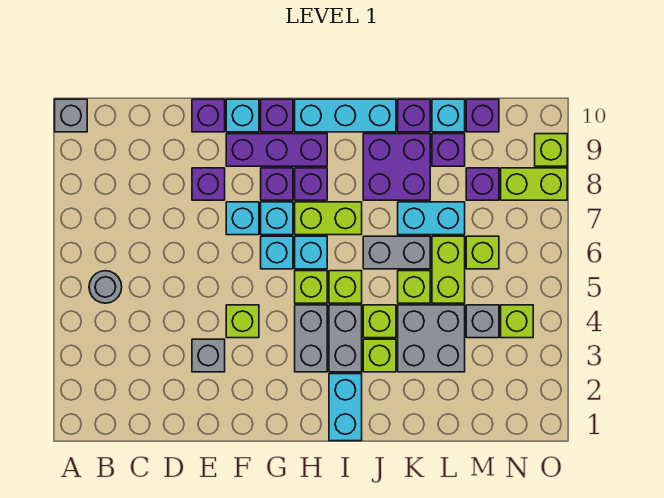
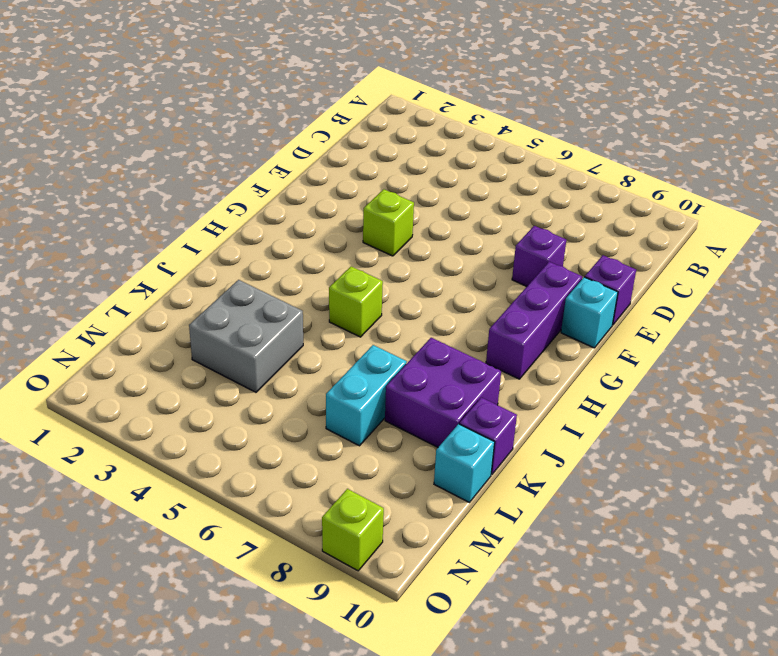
none -> grey brick A10 level 1
none -> grey round brick B5 level 1
none -> grey brick E3 level 1
none -> cyan brick F7 level 1

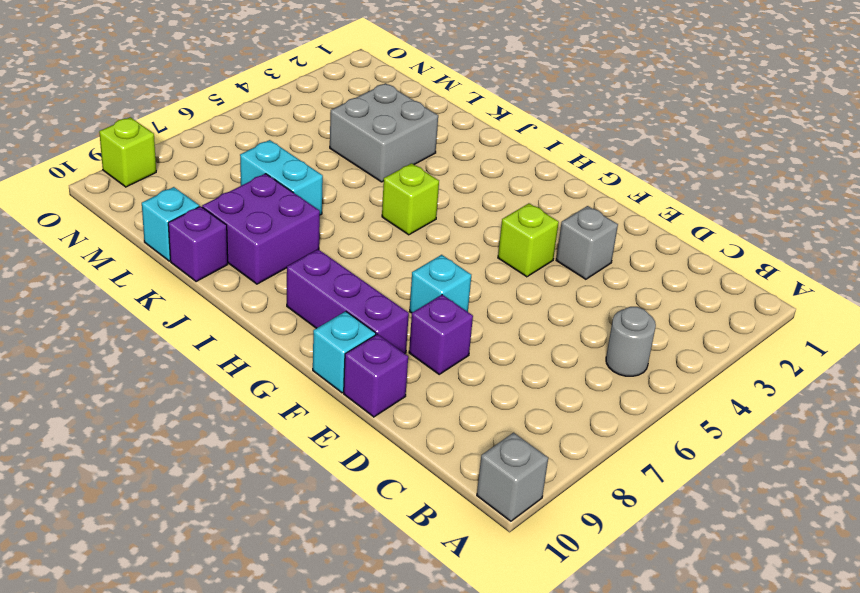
none -> cyan brick G6 level 1
none -> cyan brick G7 level 1
none -> purple brick G8 level 1
none -> purple brick G10 level 1

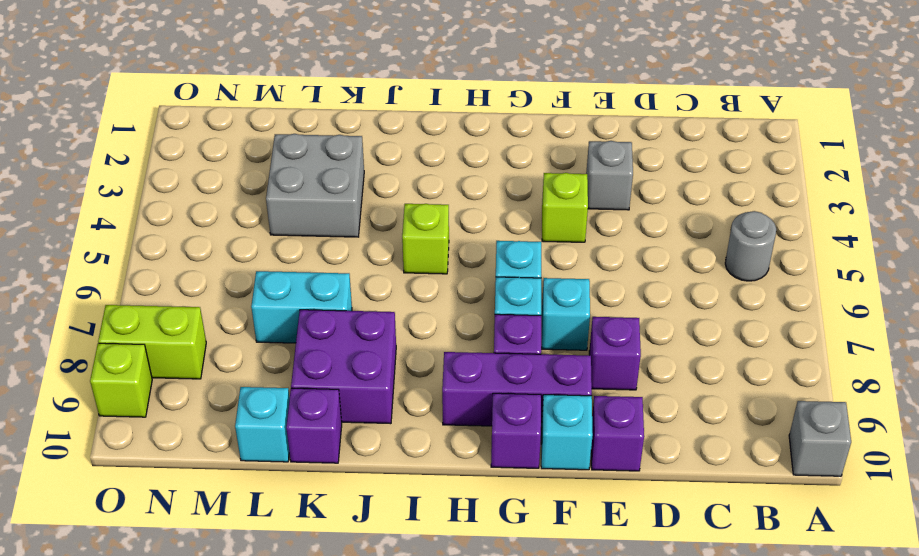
none -> grey brick H3:H4 level 1
none -> lime brick H5 level 1
none -> cyan brick H6 level 1
none -> lime brick H7:I7 level 1

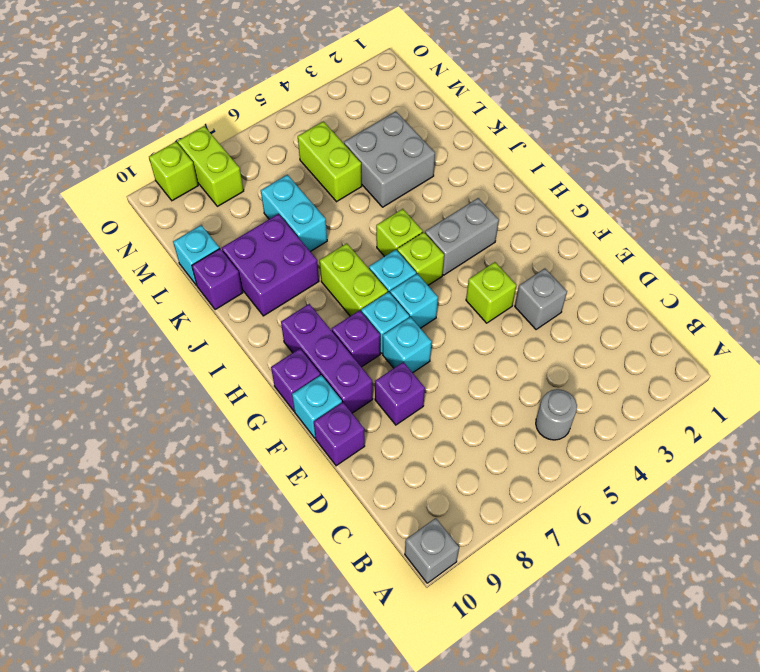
lime brick L5:M5 level 1 -> lime brick L5:L6 level 1
none -> purple brick H8 level 1
none -> cyan brick H10:J10 level 1
none -> cyan brick I1:I2 level 1
none -> grey brick I3:I4 level 1

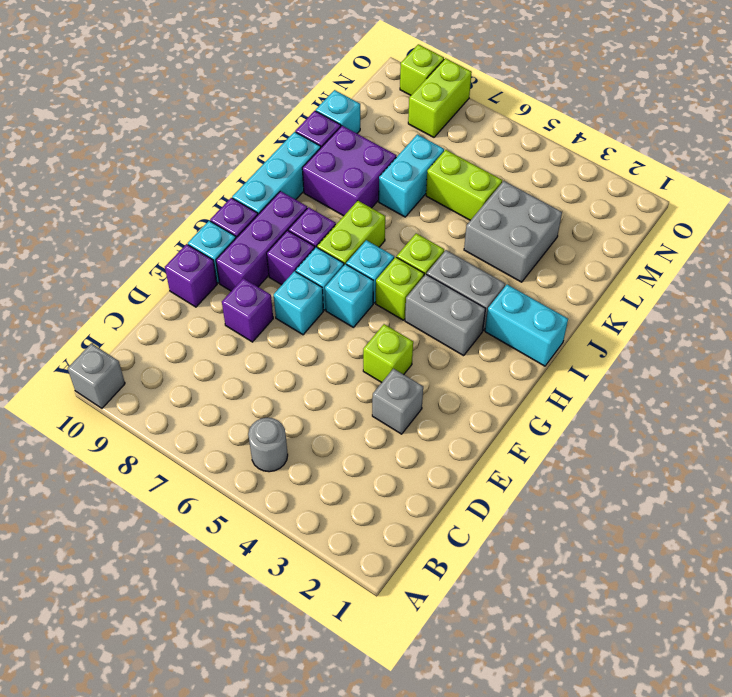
none -> lime brick J3 level 1
none -> lime brick J4 level 1
none -> grey brick J6:K6 level 1
none -> lime brick K5 level 1

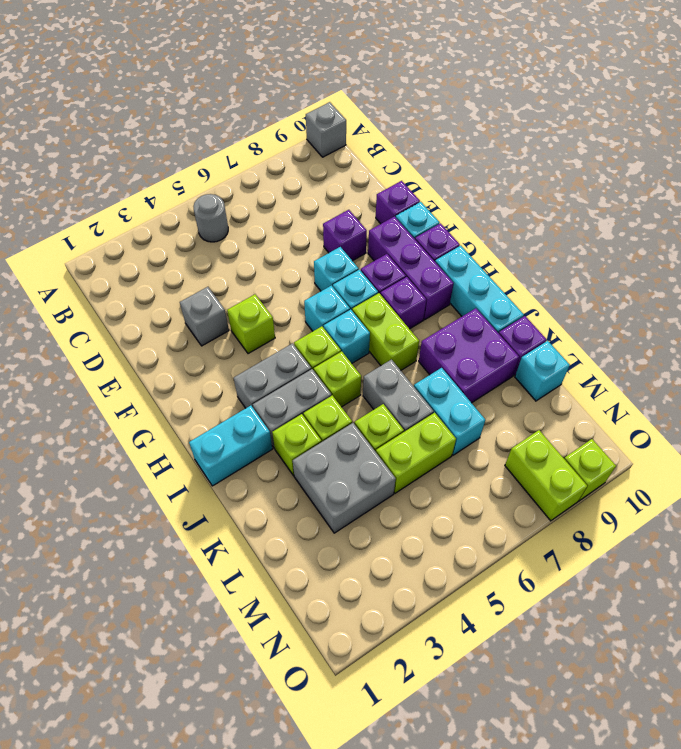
none -> purple brick L9 level 1
none -> grey brick M4 level 1
none -> lime brick M6 level 1
none -> purple brick M8 level 1

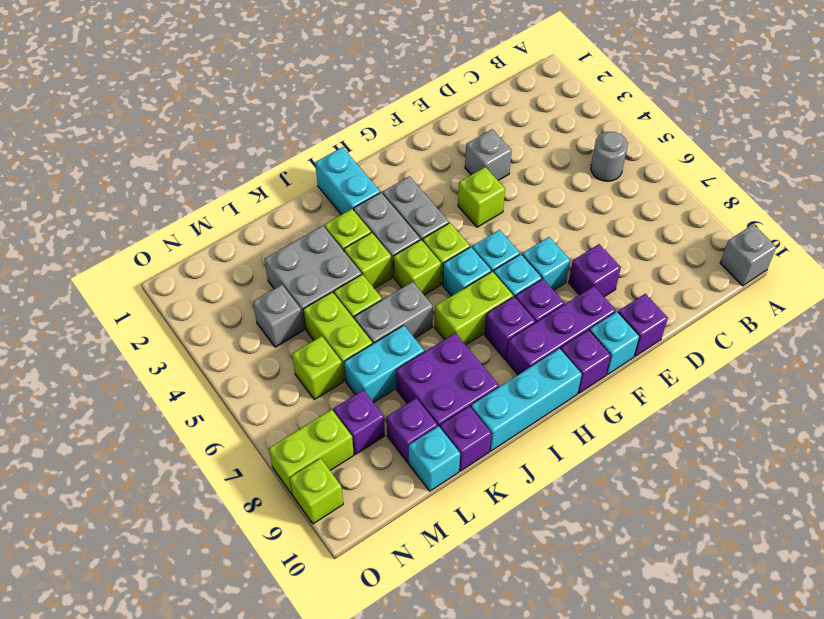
none -> purple brick M10 level 1
none -> lime brick N4 level 1

